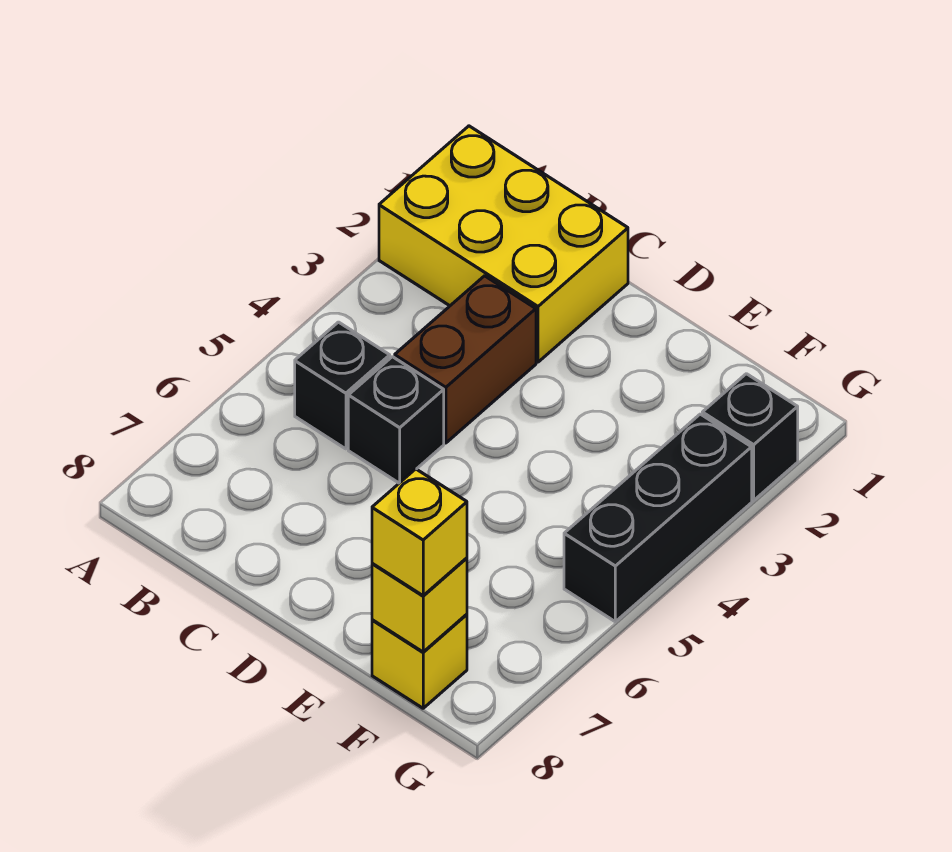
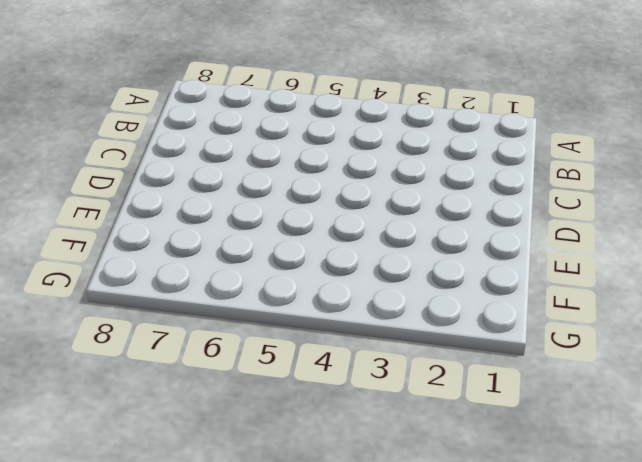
none -> yellow brick A1:C2 level 1
none -> black brick B5 level 1

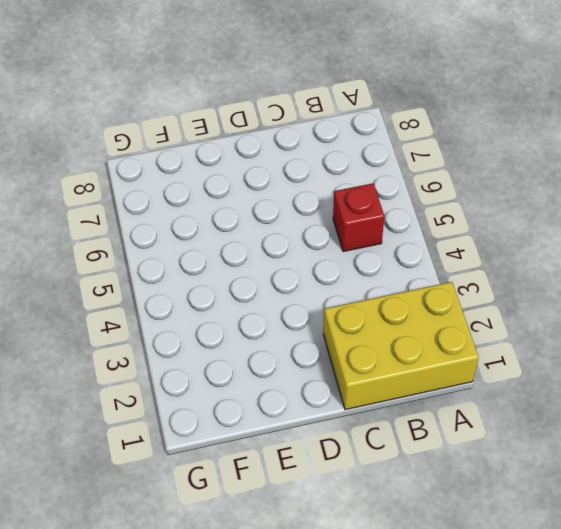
red brick B5 level 1 -> black brick B5 level 1
none -> brown brick C3:C4 level 1
none -> black brick C5 level 1

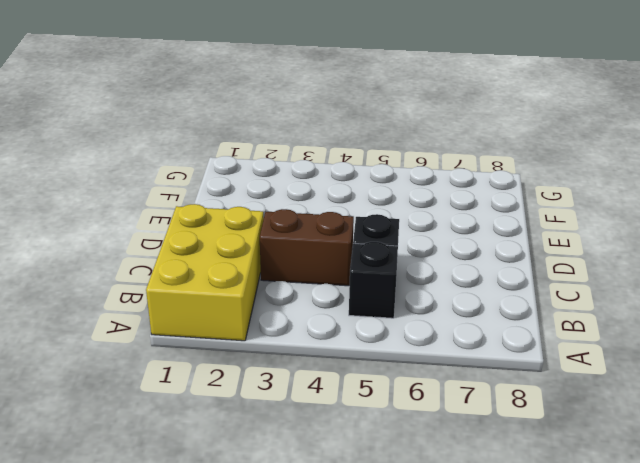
none -> yellow brick F8 level 1
none -> black brick G2 level 1

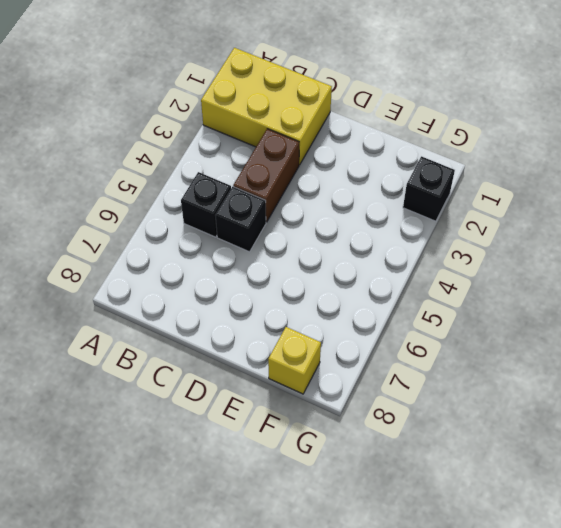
none -> black brick G3:G5 level 1
none -> yellow brick F8 level 2

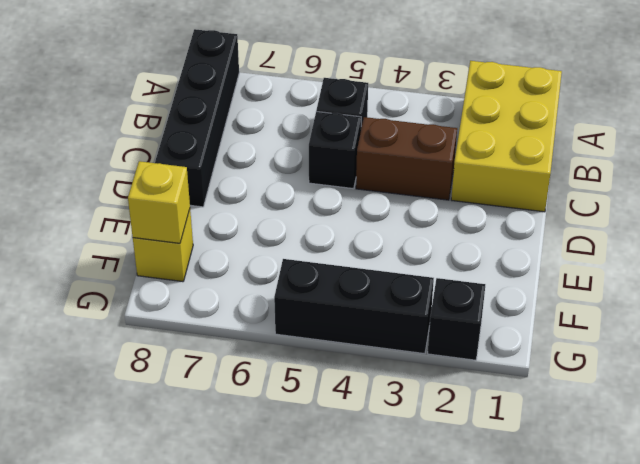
black brick A8:D8 level 1 -> none
none -> yellow brick F8 level 3

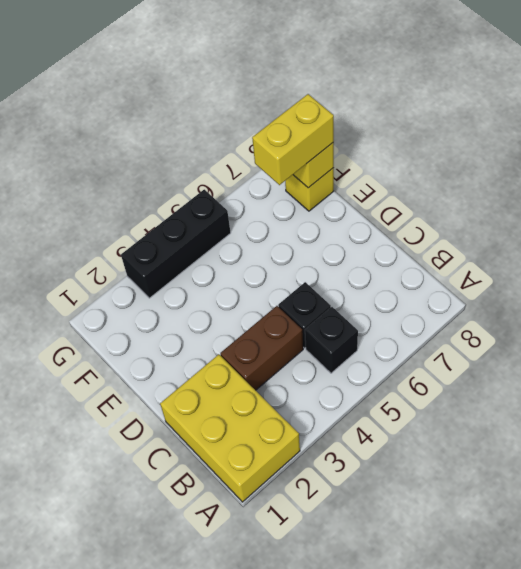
yellow brick F7:F8 level 3 -> yellow brick F8 level 3
none -> black brick G2 level 1

